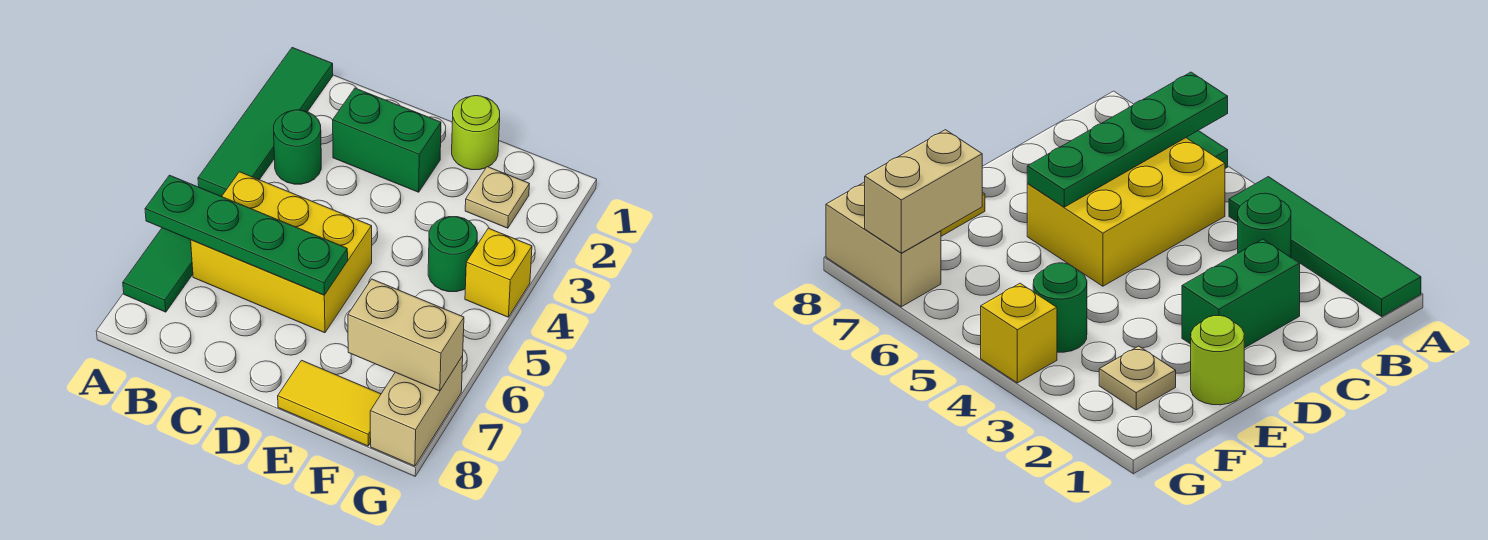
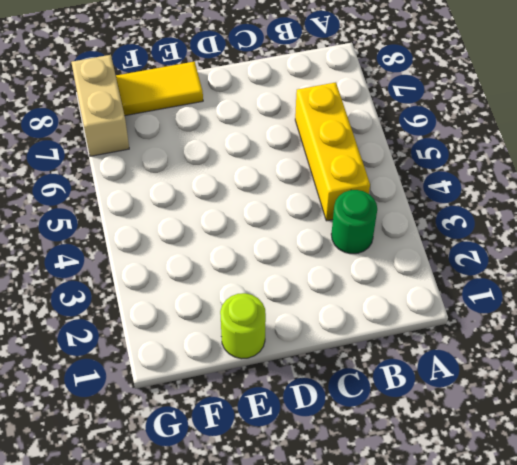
yellow brick B4:B6 level 1 -> yellow brick B5:D6 level 1
none -> green tile A1:A4 level 1
none -> green tile A6:A7 level 1
none -> green brick C2:D2 level 1

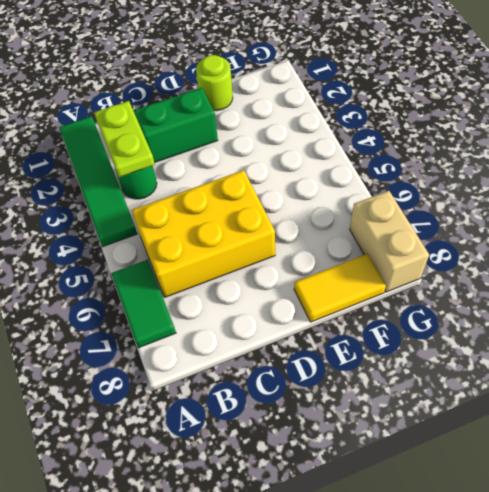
lime plate B2:B3 level 2 -> none
none -> tan plate F2 level 1
none -> green round brick F4 level 1
none -> yellow brick G4 level 1

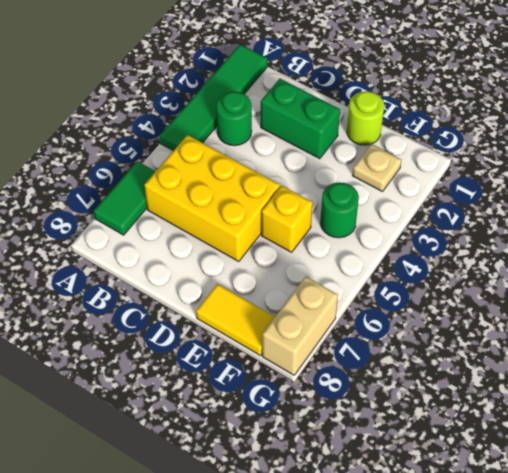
yellow brick E5 level 1 -> yellow brick G4 level 1
none -> green plate A6:D6 level 2
none -> tan brick F7:G7 level 2

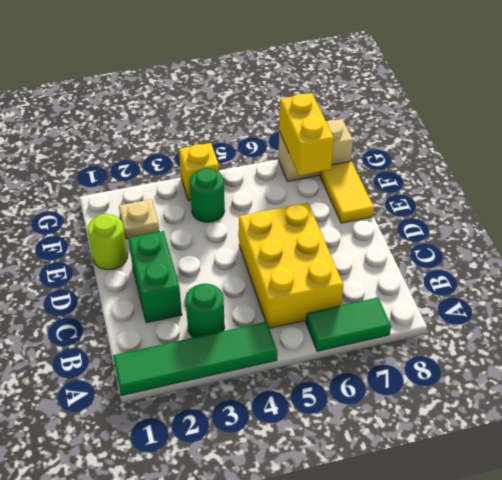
yellow brick F7:G7 level 2 -> tan brick F7:G7 level 2
none -> green plate A6:D6 level 2

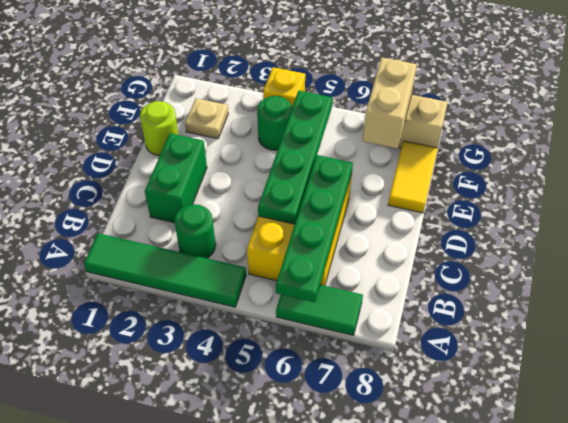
green plate C5:F5 level 2 -> none

